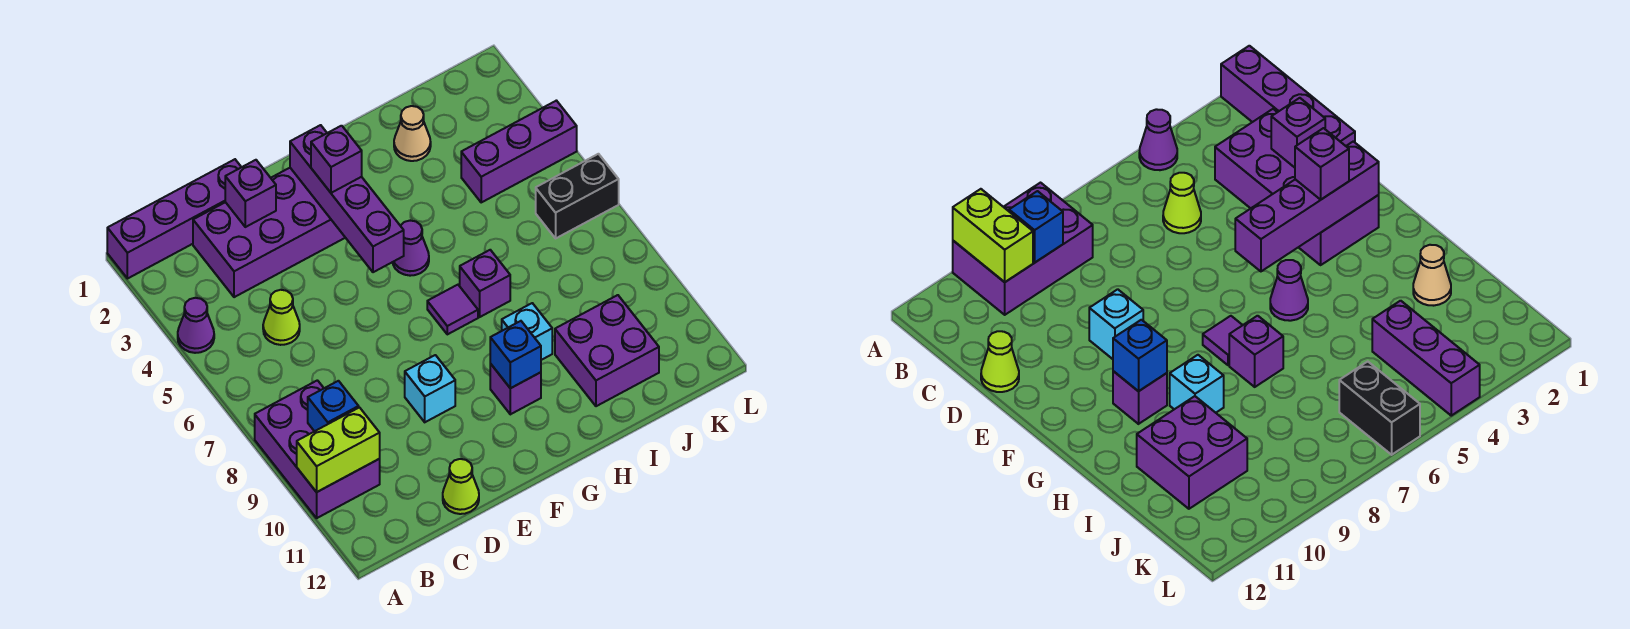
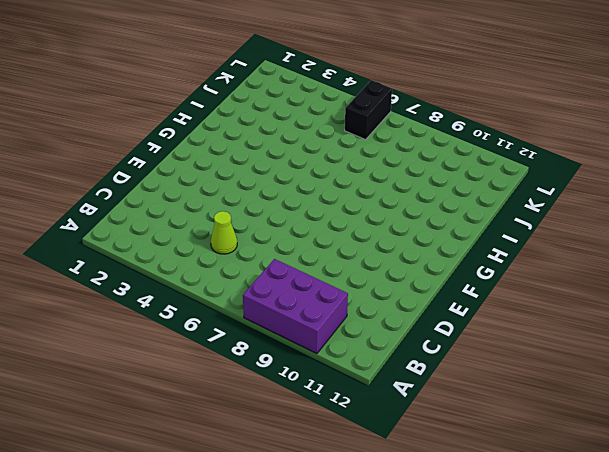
none -> purple brick A1:D1 level 1
none -> purple cone A4 level 1
none -> purple brick C2:F3 level 1

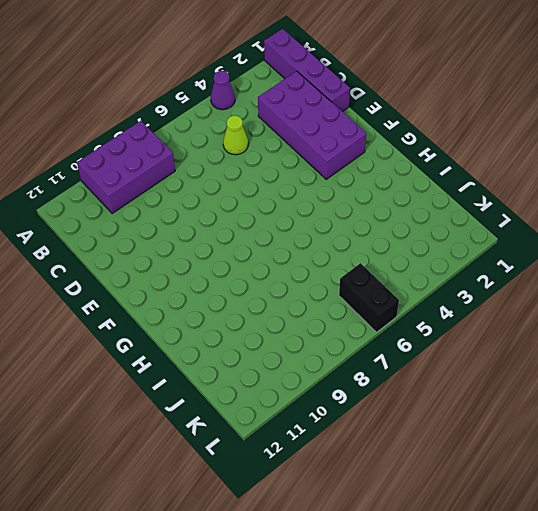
none -> lime cone D12 level 1
none -> cyan brick E9 level 1
none -> purple cone G5 level 1

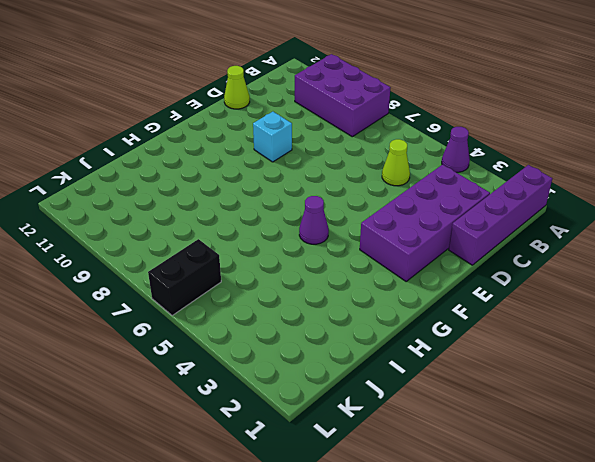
none -> purple tile G7 level 1
none -> purple brick G10 level 1
none -> purple brick H7 level 1

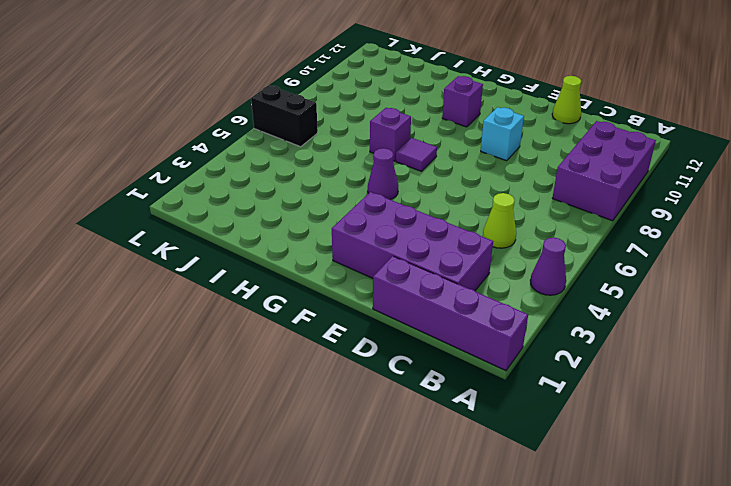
none -> cyan brick H9 level 1
none -> tan cone I2 level 1
none -> purple brick I10:J11 level 1

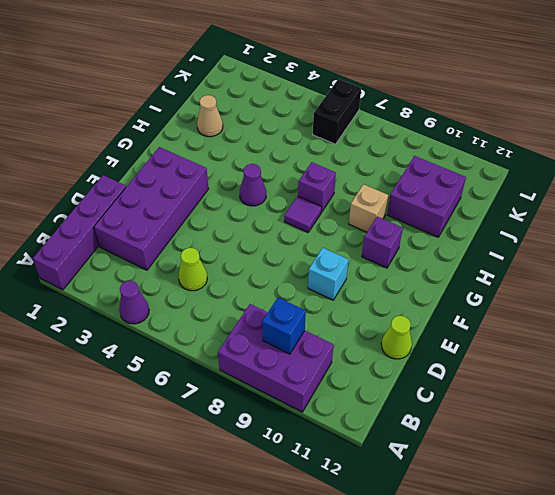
tan brick H9 level 1 -> cyan brick H9 level 1
none -> purple brick J4:L4 level 1
none -> lime brick A10:B10 level 2
none -> purple brick D2 level 2

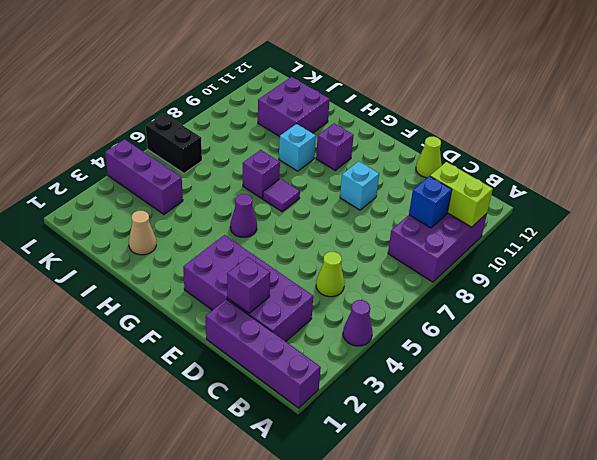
none -> purple brick F2:F5 level 2
none -> blue brick G10 level 2
none -> purple brick F3 level 3

